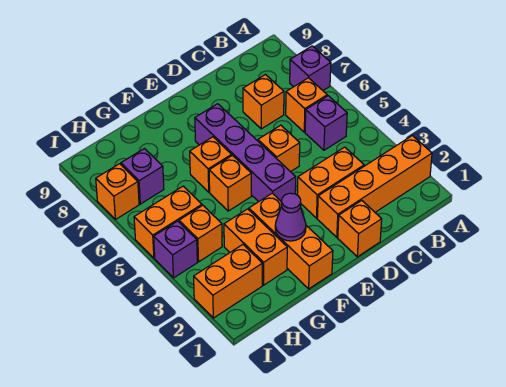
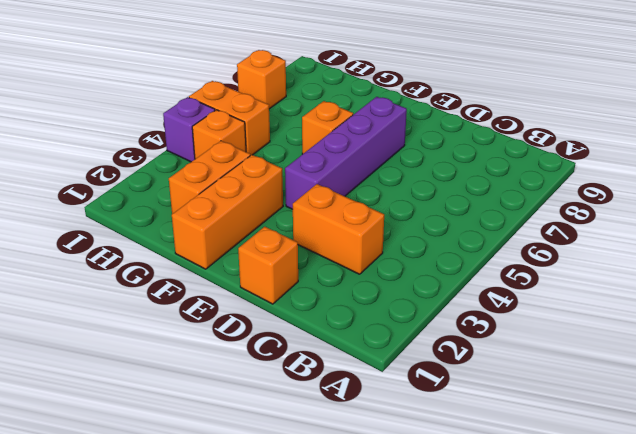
none -> orange brick A2:D2 level 1
none -> purple brick A7 level 1
none -> purple brick B5 level 1

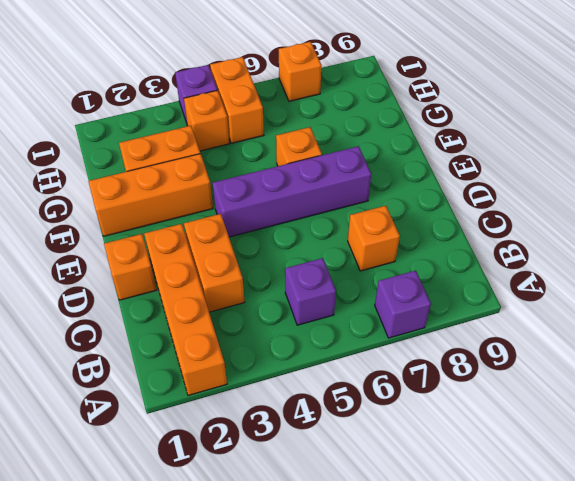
none -> orange brick B6 level 1
none -> orange brick D5 level 1
none -> orange brick F5 level 1

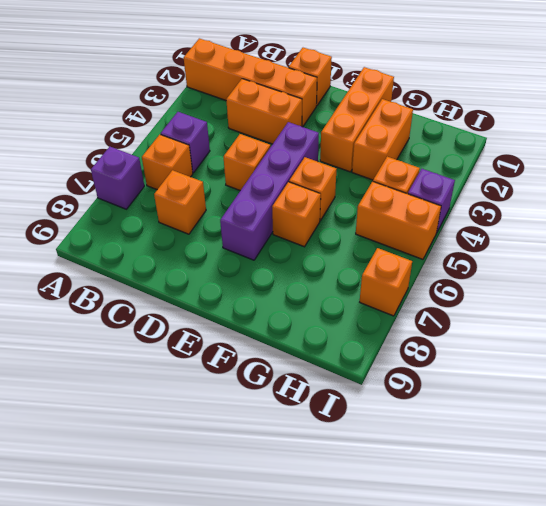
none -> orange brick H2:I2 level 1
none -> purple brick H7 level 1
none -> purple cone F2 level 2

